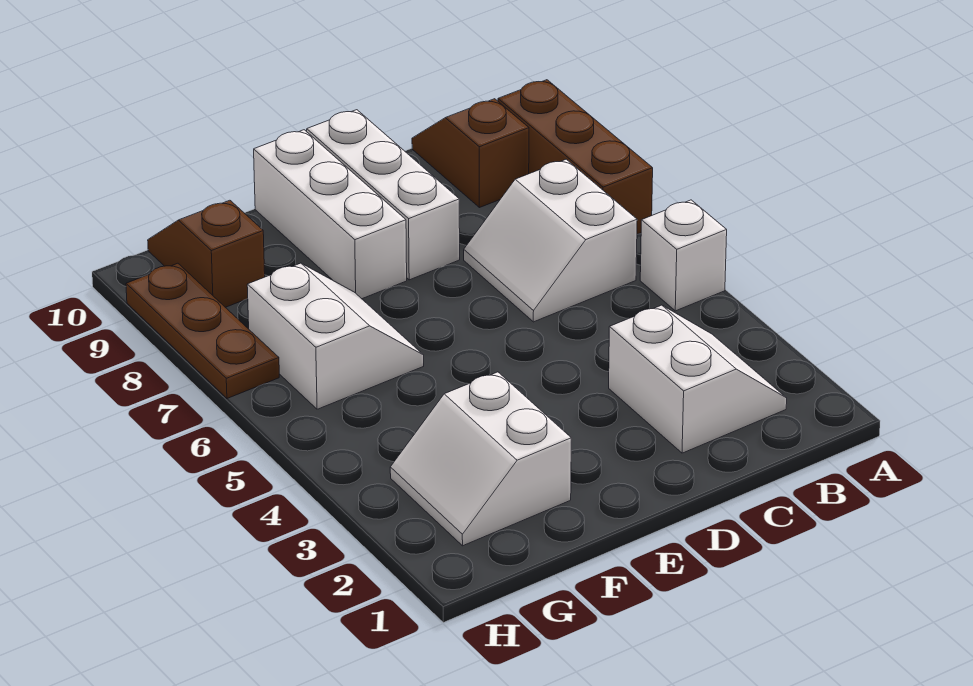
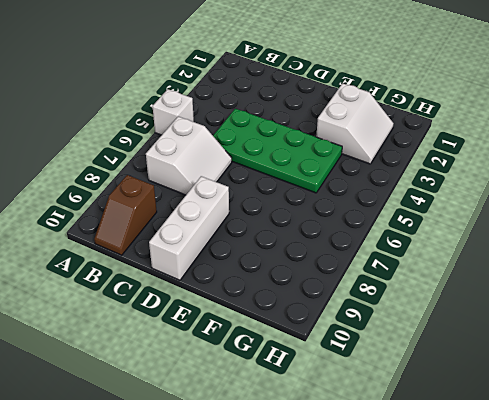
green plate C4:F5 level 1 -> none
none -> brown brick A7:A9 level 1
none -> white slope B2:C3 level 1 top C

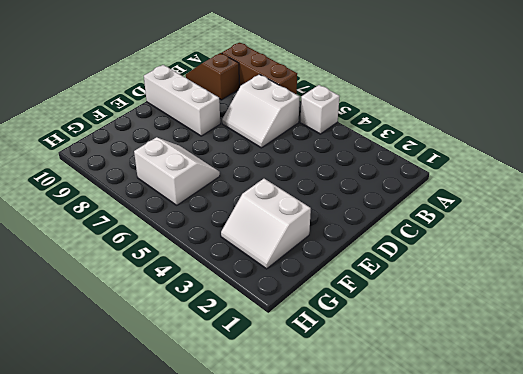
none -> white slope B2:C3 level 1 top C
none -> white brick E8:E10 level 1

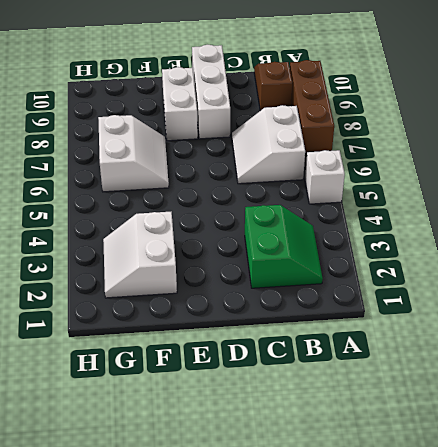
green slope B2:C3 level 1 top C -> white slope B2:C3 level 1 top C
white brick E8:E9 level 1 -> white brick E8:E10 level 1
none -> brown slope G9:G10 level 1 top 9
none -> brown plate H7:H9 level 1

